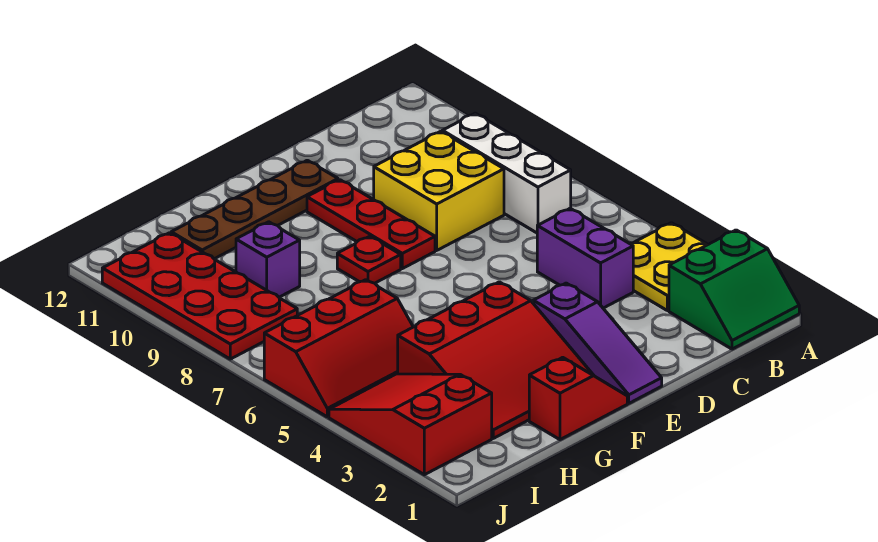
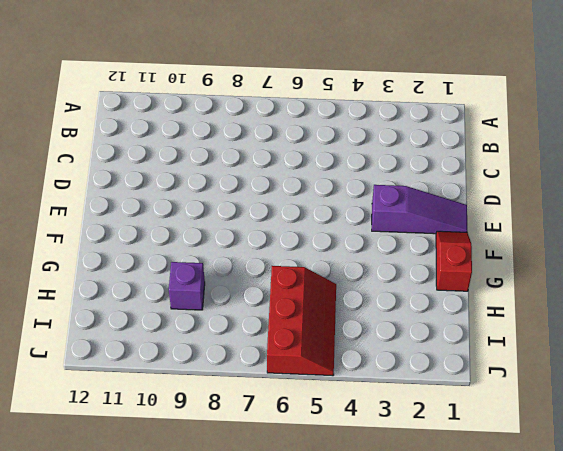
none -> green slope A1:B2 level 1 top 2
none -> yellow plate A3:B4 level 1
none -> white brick B7:B9 level 1

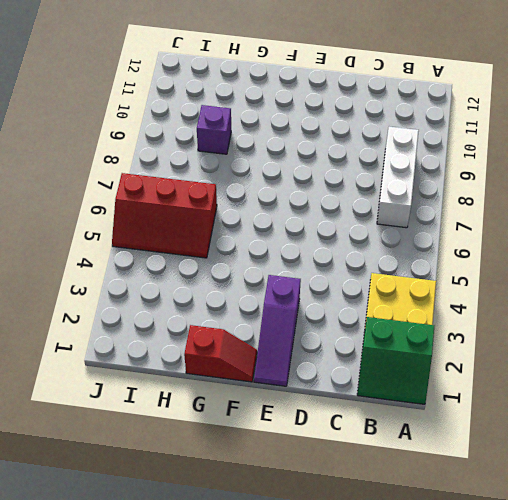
none -> purple brick C4:C5 level 1
none -> yellow brick C8:D9 level 1
none -> red plate E8:E10 level 1

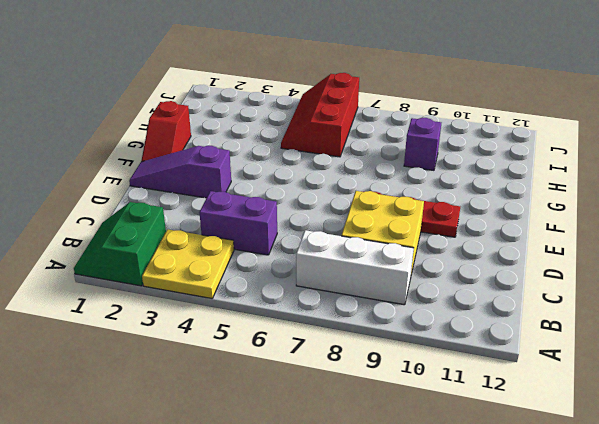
none -> brown plate E11:H11 level 1
none -> red slope F2:H4 level 1 top 4
none -> red plate F8 level 1

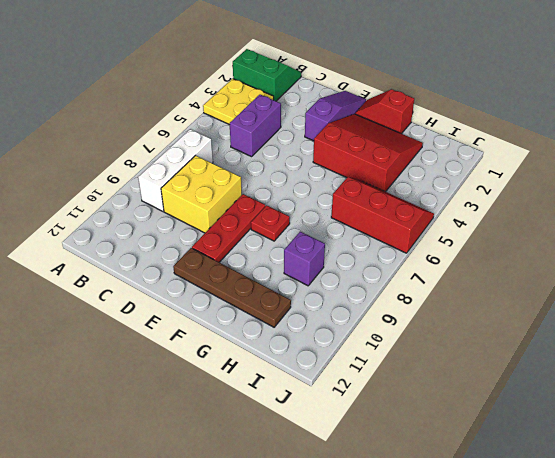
none -> red slope I2:J4 level 1 top 2
none -> red plate I8:J11 level 1

